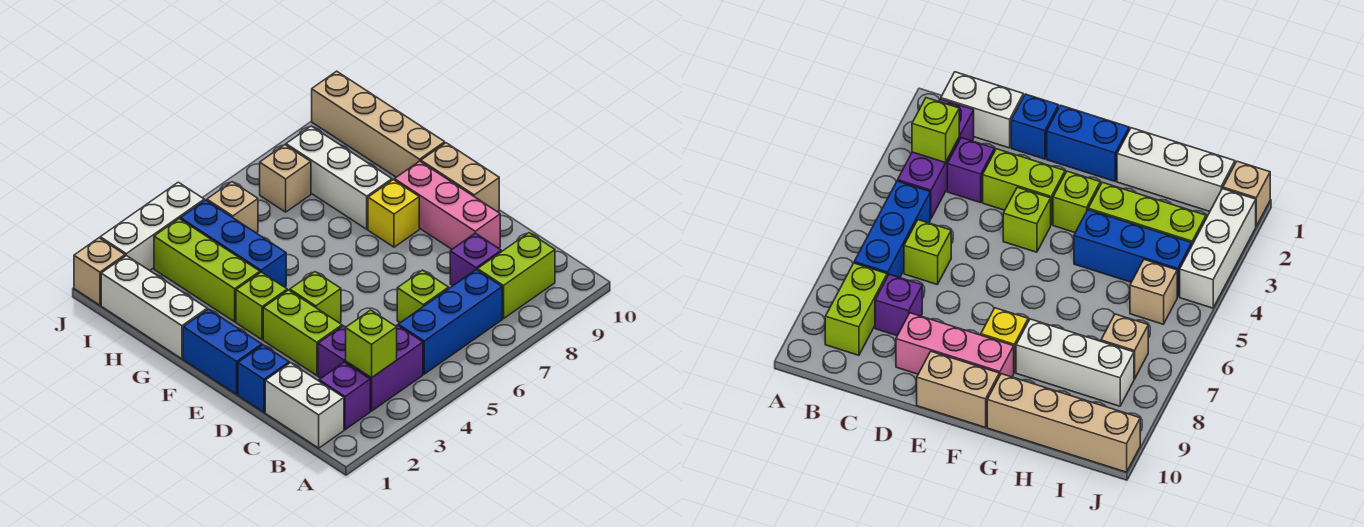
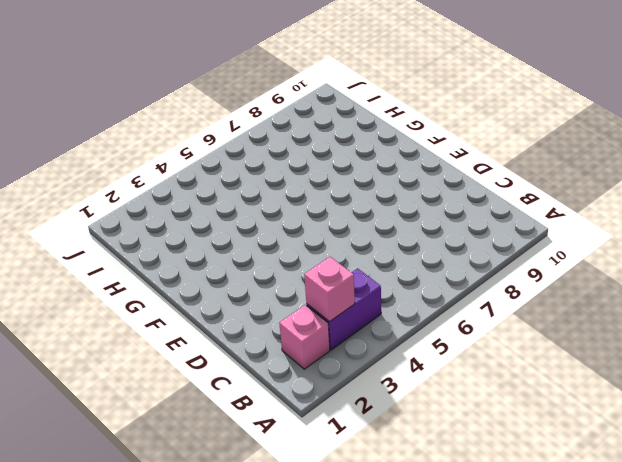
pink brick B2 level 1 -> purple brick B2 level 1
pink brick B3 level 2 -> lime brick B3 level 2
none -> white brick B1:C1 level 1
none -> blue brick B5:B7 level 1
none -> lime brick B8:B9 level 1

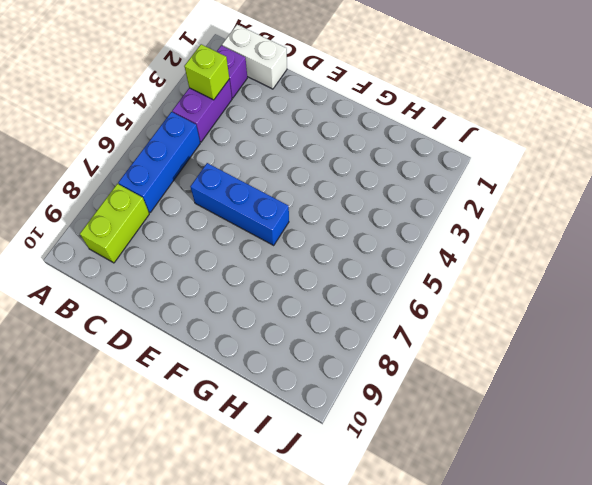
blue brick D6:F6 level 1 -> blue brick G4:I4 level 1
none -> purple brick C3 level 1
none -> lime brick C6 level 1
none -> purple brick C8 level 1

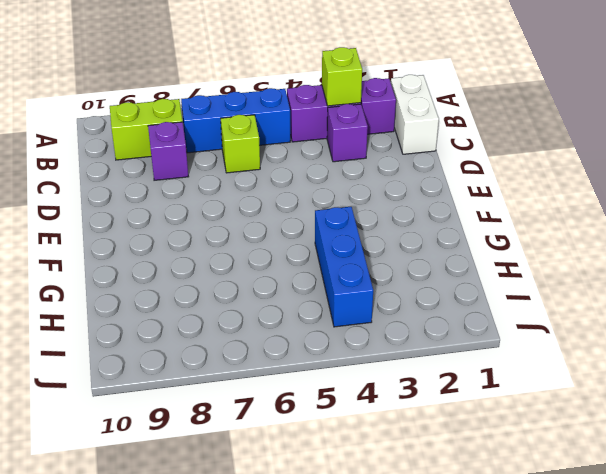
none -> blue brick D1 level 1
none -> lime brick D3:E3 level 1
none -> pink brick D9:F9 level 1

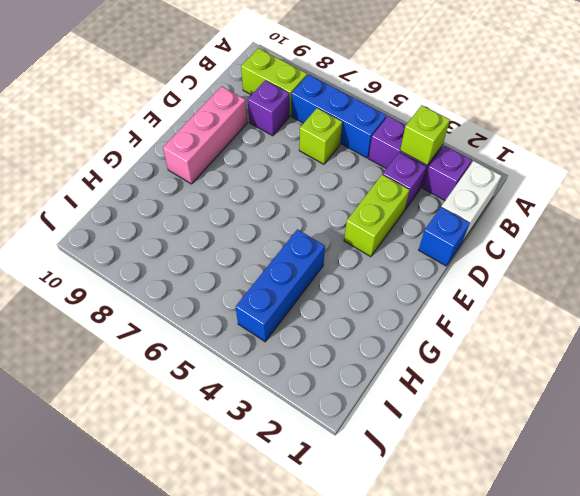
none -> blue brick E1:F1 level 1
none -> lime brick E4 level 1
none -> tan brick E10:F10 level 1

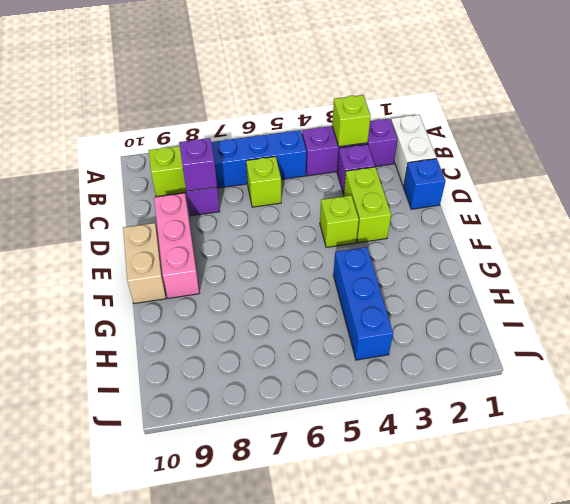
purple brick C8 level 2 -> none
none -> blue brick E1:F1 level 1
none -> lime brick F3 level 1
none -> yellow brick F8 level 1

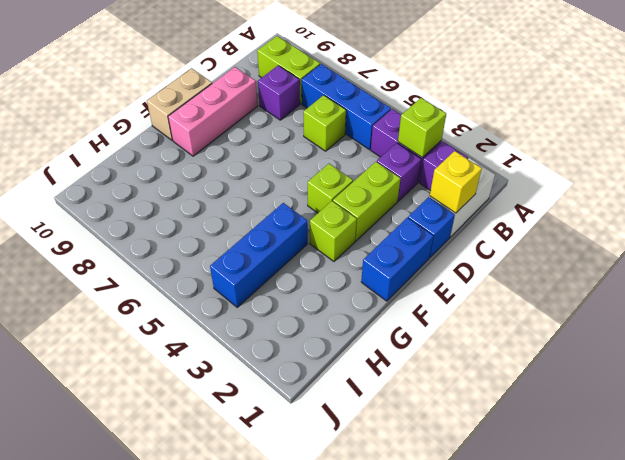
yellow brick C1 level 2 -> yellow brick F8 level 1
none -> white brick G1:I1 level 1
none -> lime brick G3:I3 level 1
none -> white brick G8:I8 level 1

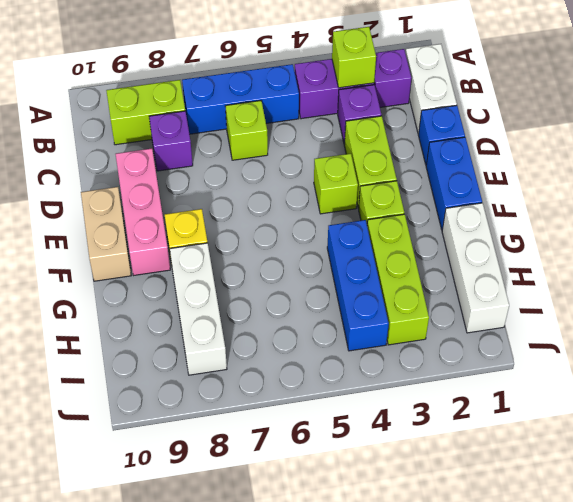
none -> tan brick G10:J10 level 1
none -> tan brick I5 level 1
none -> tan brick I7 level 1

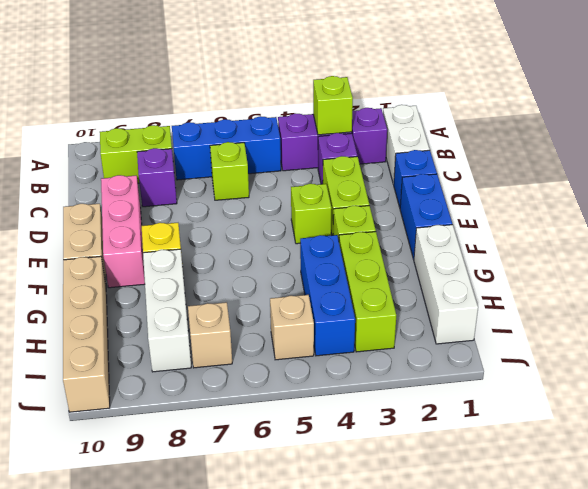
none -> tan brick J1 level 1
none -> white brick J2:J4 level 1

